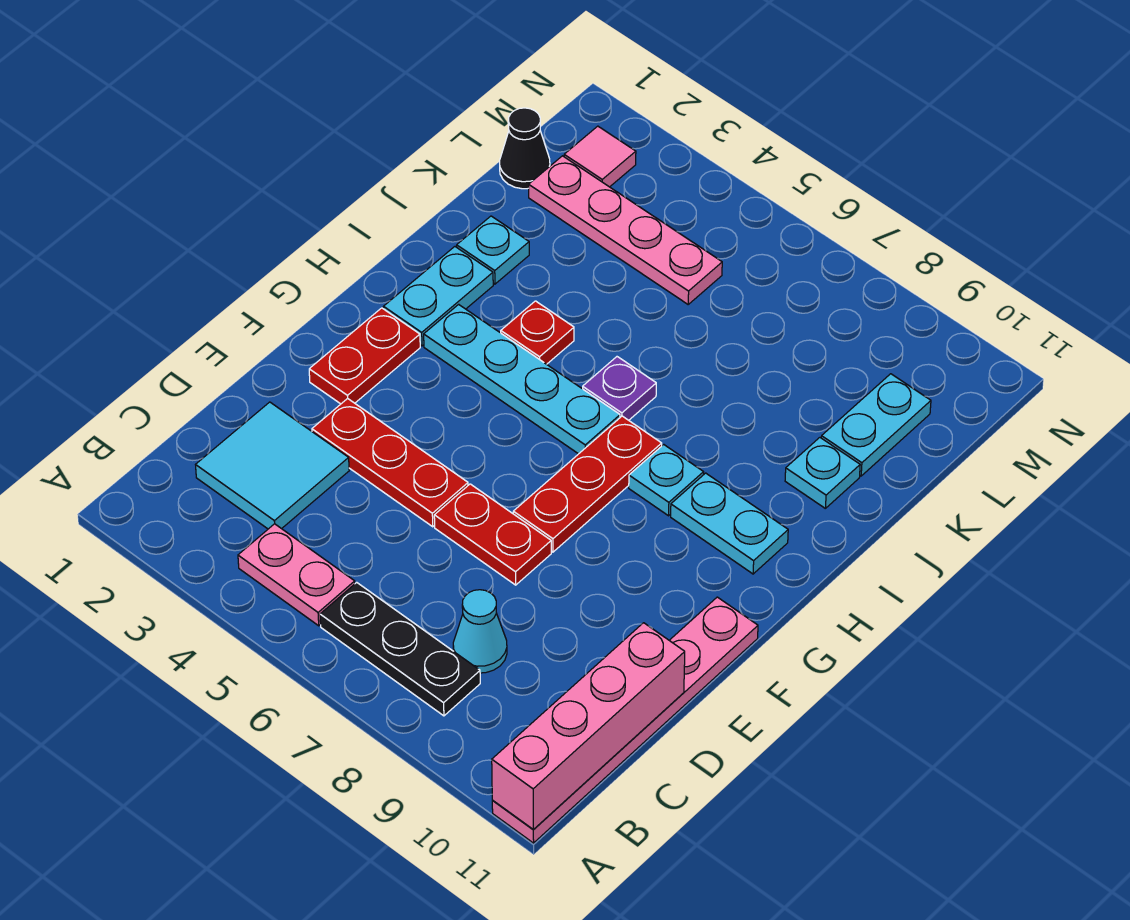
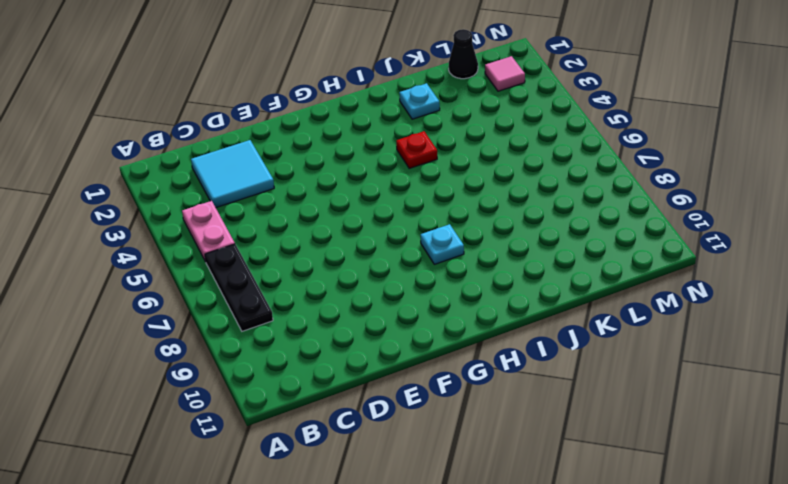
none -> pink plate A11:F11 level 1
none -> cyan cone C8 level 1
none -> red plate E3:E5 level 1

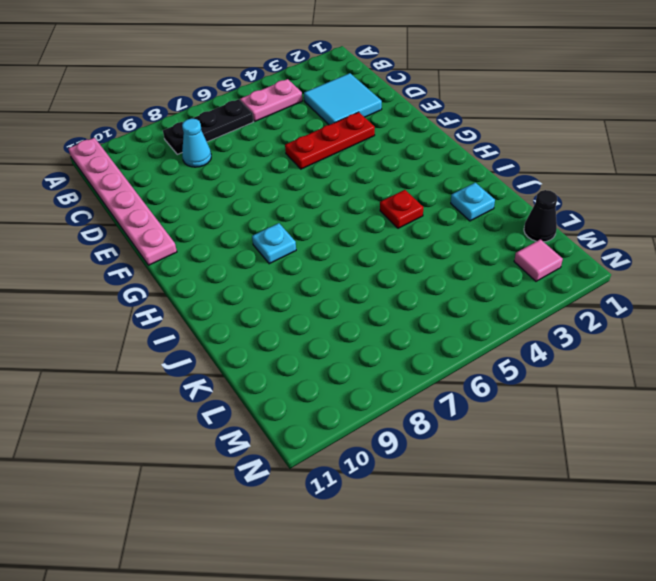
none -> red plate E6:E7 level 1
none -> red plate F2:G2 level 1
none -> red plate F7:H7 level 1

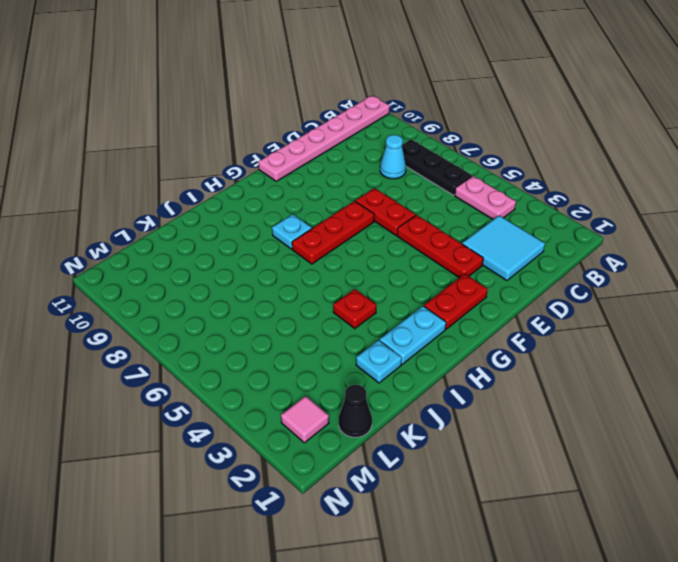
none -> cyan plate H3:H6 level 1
none -> cyan plate H9:H10 level 1
none -> purple plate I6 level 1

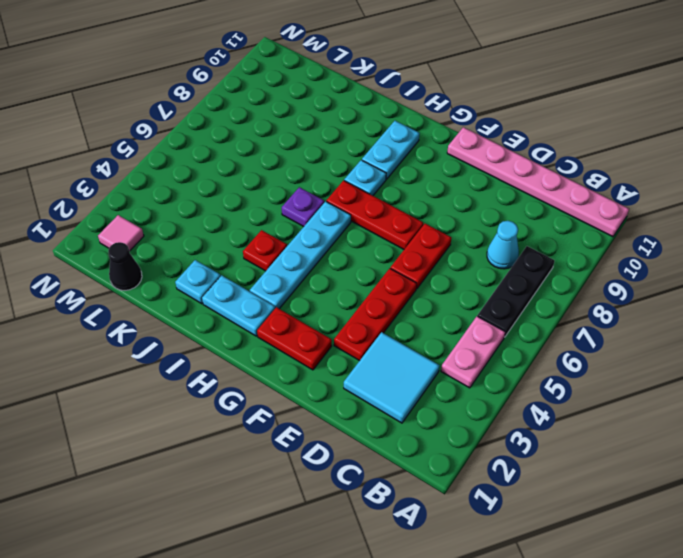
none -> cyan plate J10 level 1
none -> cyan plate K10:L10 level 1
none -> pink plate L2:L5 level 1

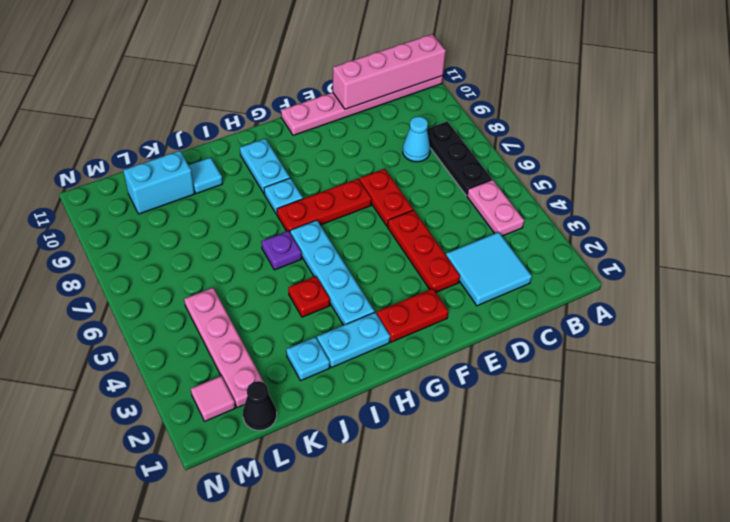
cyan tile J10 level 1 -> cyan plate J10 level 1
cyan brick K10:L10 level 1 -> cyan plate K10:L10 level 1

